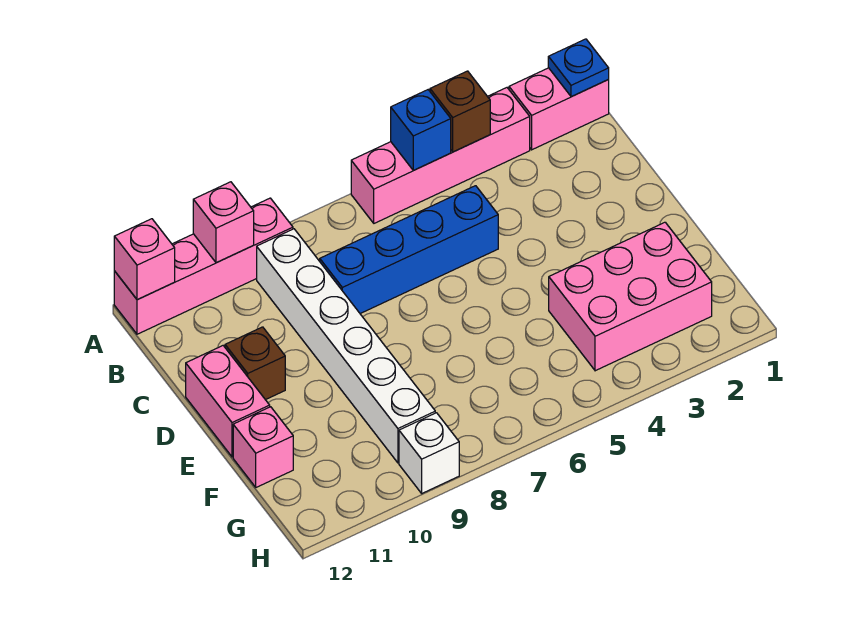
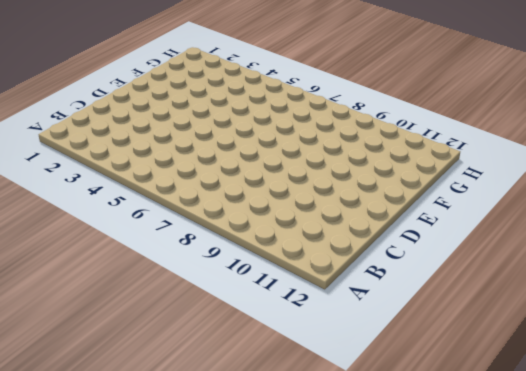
none -> pink brick A1:A2 level 1
none -> pink brick A3:A6 level 1
none -> pink brick A9:A12 level 1

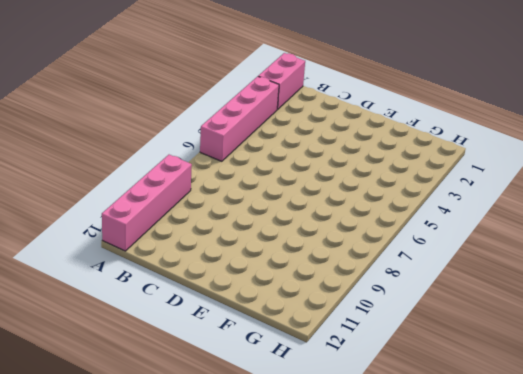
none -> white brick B9:G9 level 1
none -> blue brick C5:C8 level 1
none -> brown brick D11 level 1

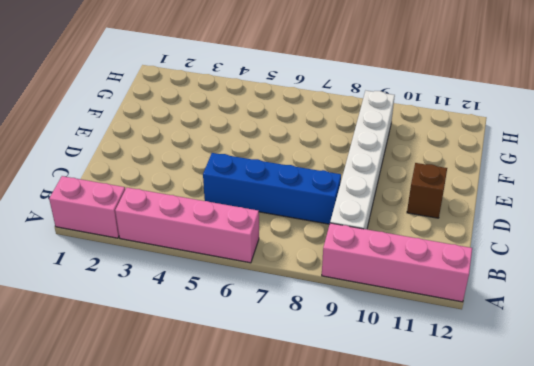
none -> pink brick D12:E12 level 1
none -> pink brick F2:G4 level 1
none -> pink brick F12 level 1

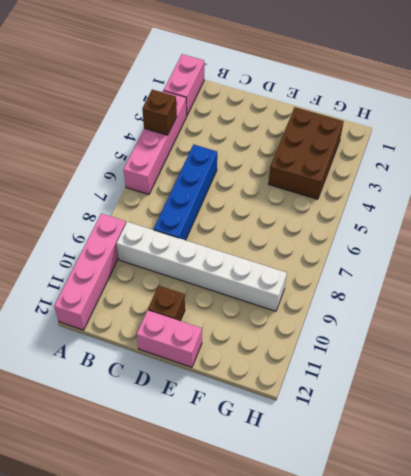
brown brick F2:G4 level 1 -> pink brick F2:G4 level 1
none -> pink brick F12 level 1
none -> white brick H9 level 1
none -> blue plate A1 level 2

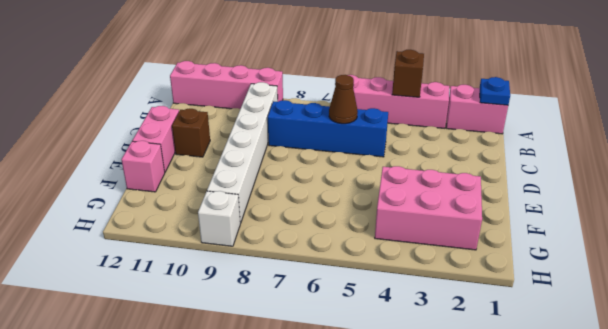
brown cone C6 level 2 -> none
none -> blue brick A5 level 2
none -> pink brick A10 level 2
none -> pink brick A12 level 2

